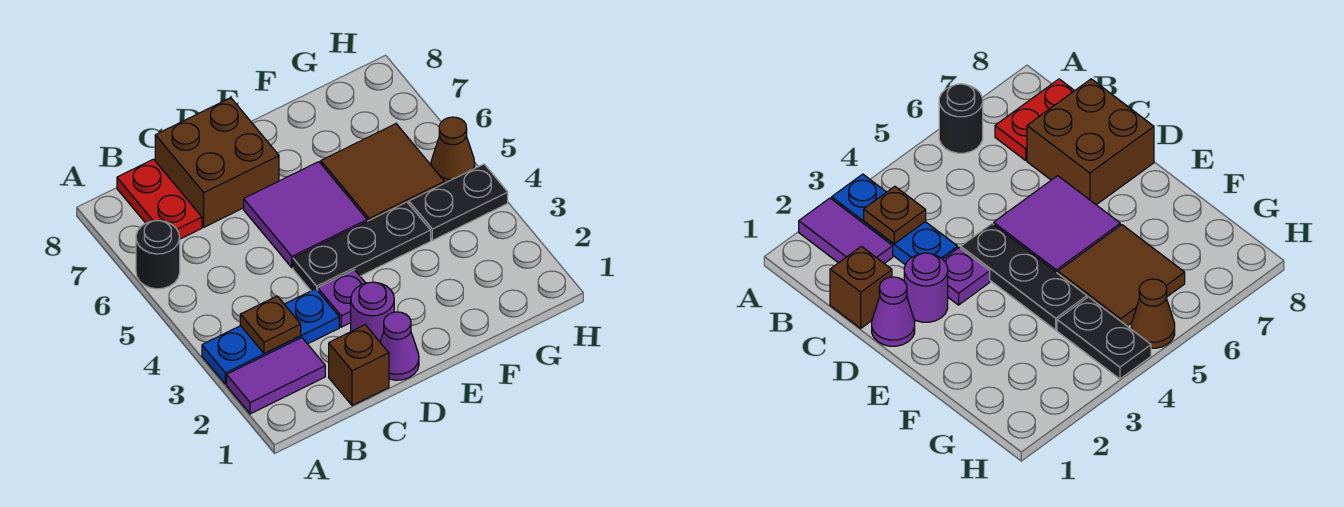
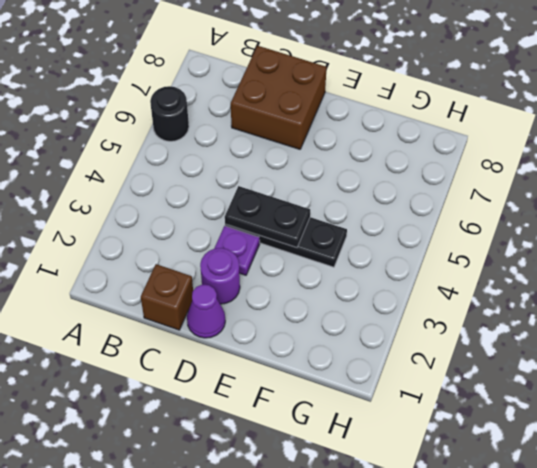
black plate D4:E4 level 2 -> black plate G4:H4 level 1
none -> purple tile A2:B2 level 1
none -> blue plate A3:C3 level 1
none -> red plate B7:B8 level 1

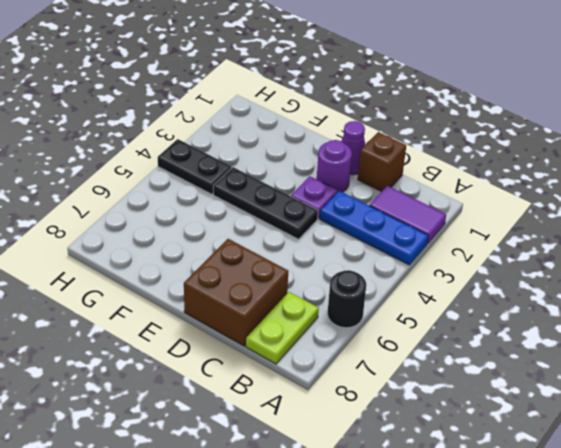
lime plate B7:B8 level 1 -> red plate B7:B8 level 1
none -> purple tile D5:E6 level 1
none -> brown tile F5:G6 level 1
none -> brown cone H5 level 1

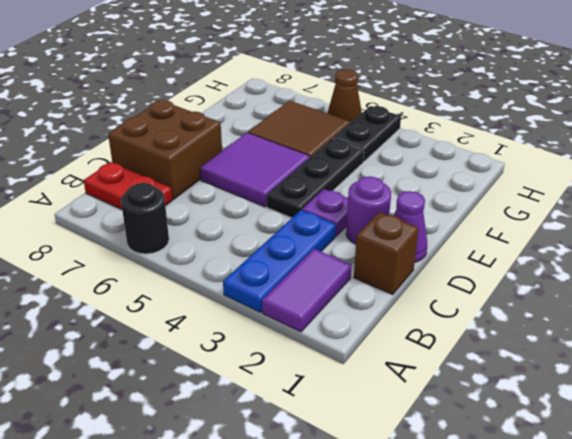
none -> brown plate B3 level 2

